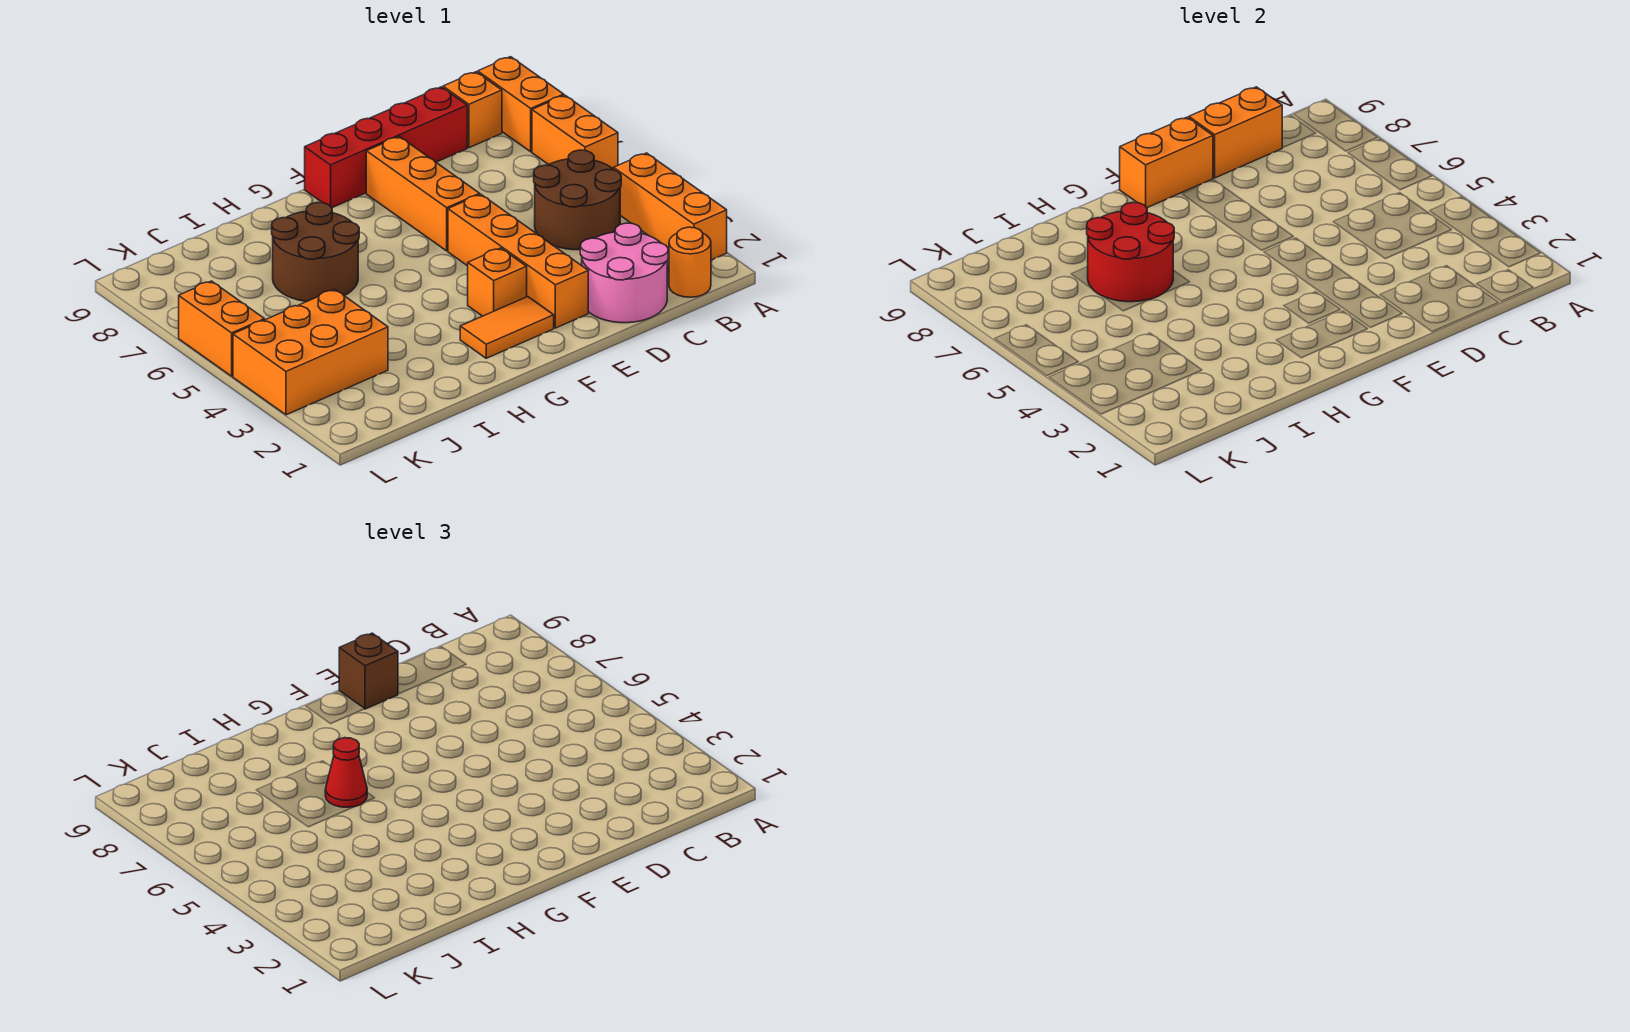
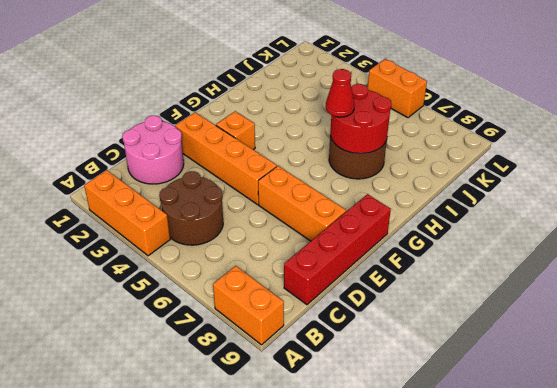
none -> orange brick A6:A7 level 1
none -> orange round brick B1 level 1
none -> orange brick B9 level 1

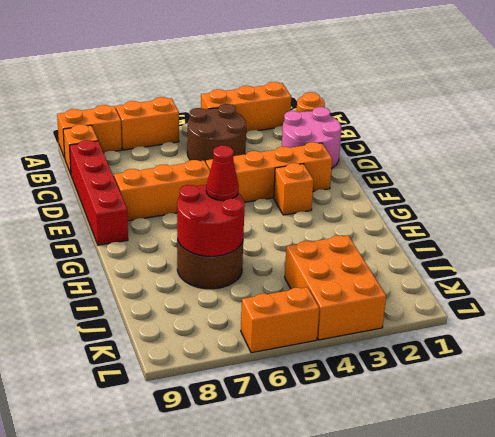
none -> orange tile F2:G2 level 1
none -> orange brick C9:D9 level 2
none -> orange brick E9:F9 level 2

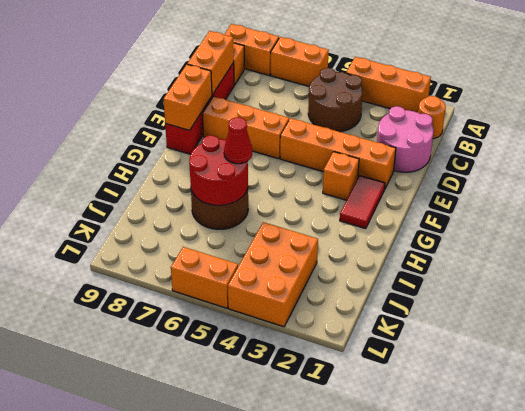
red tile F2:G2 level 1 -> orange tile F2:G2 level 1
none -> brown brick E9 level 3

